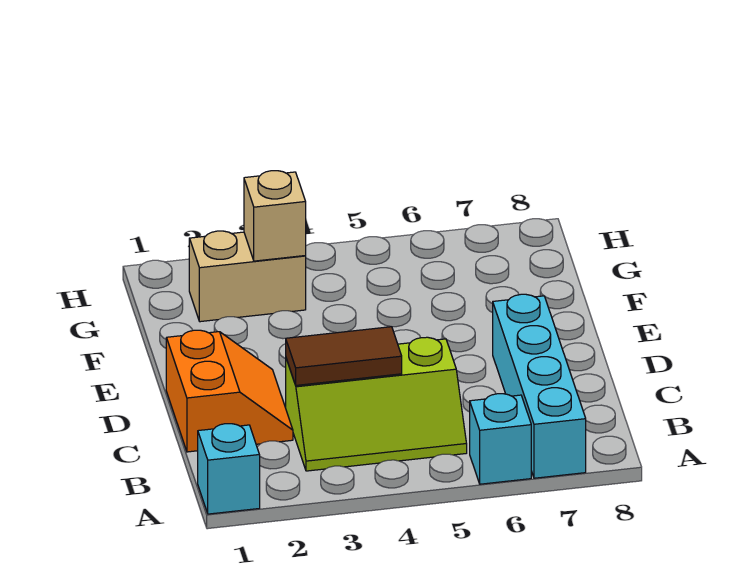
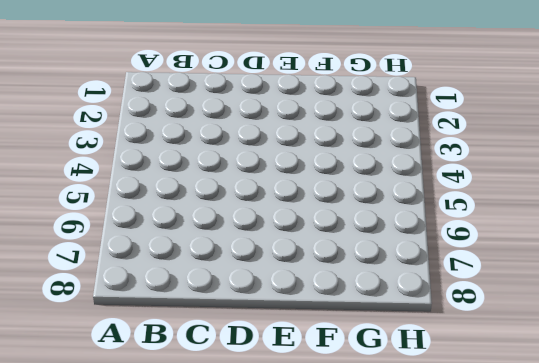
none -> cyan brick A1 level 1
none -> cyan brick A6 level 1

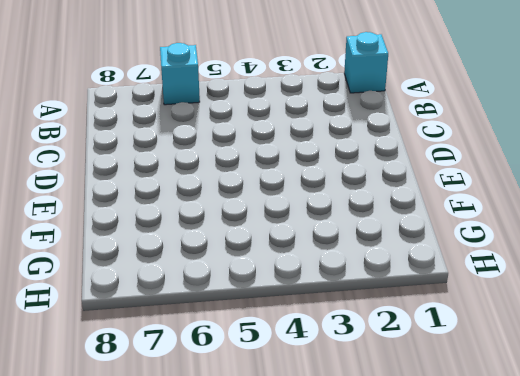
none -> cyan brick A7:D7 level 1
none -> lime slope B3:C5 level 1 top C

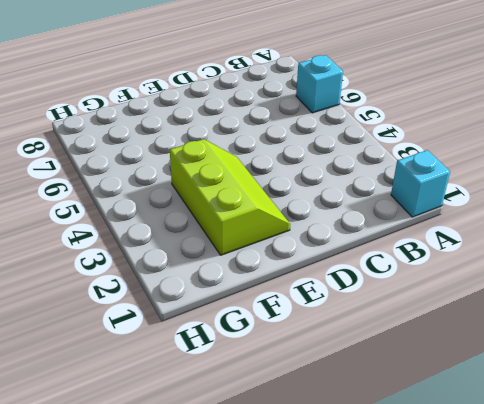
lime slope E2:F4 level 1 top F -> lime slope B3:C5 level 1 top C
none -> cyan brick A7:D7 level 1
none -> orange slope C1:D2 level 1 top 1

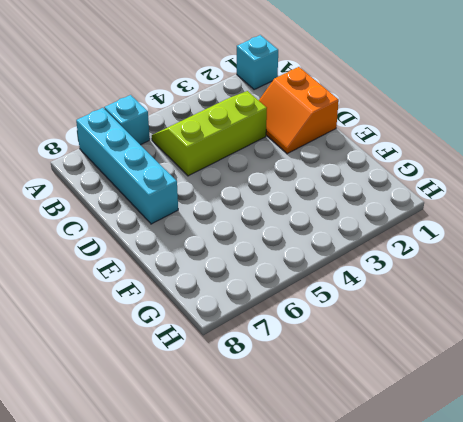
none -> tan brick G2:G3 level 1
none -> brown tile C3:C4 level 2

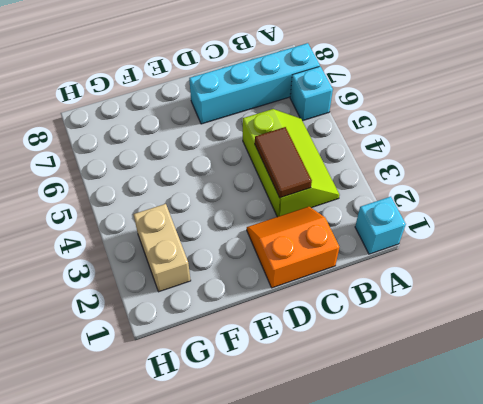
none -> tan brick G3 level 2

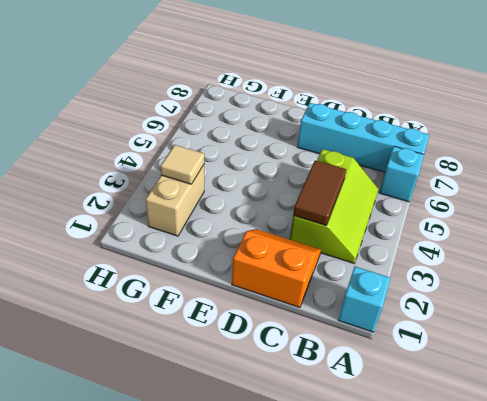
tan tile G3 level 2 -> tan brick G3 level 2

